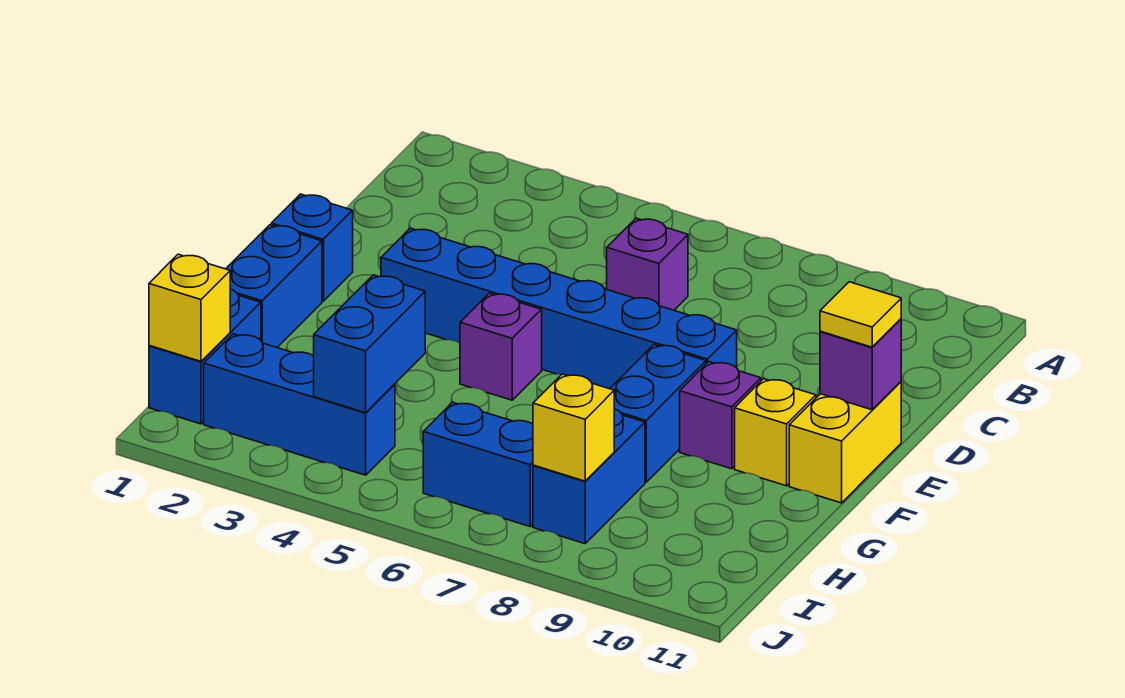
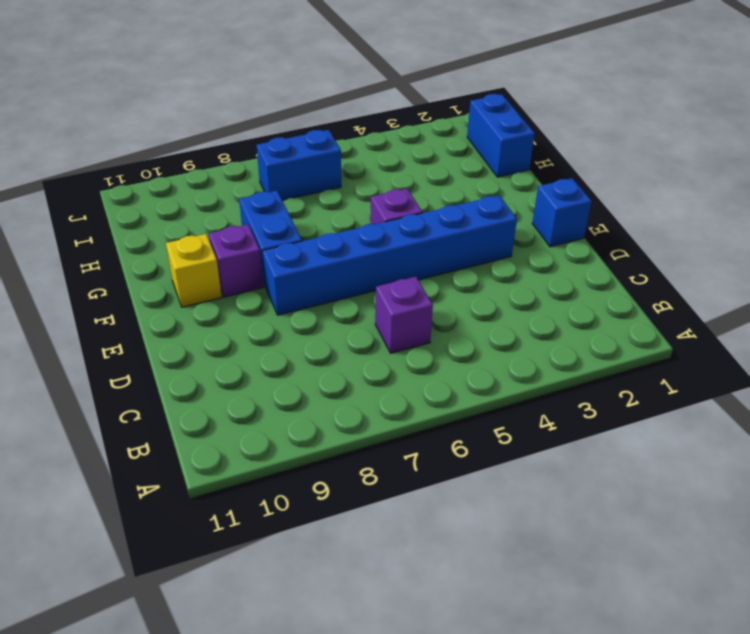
none -> yellow brick E11:F11 level 1
none -> blue brick F1:G1 level 1
none -> blue brick H8:I8 level 1

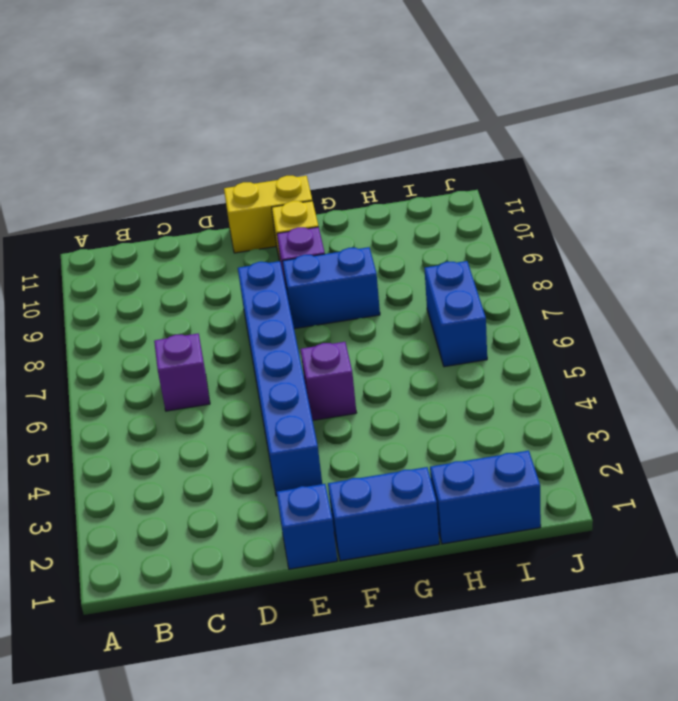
none -> blue brick H8:I8 level 1
none -> blue brick I2:I4 level 1
none -> purple brick E11 level 2

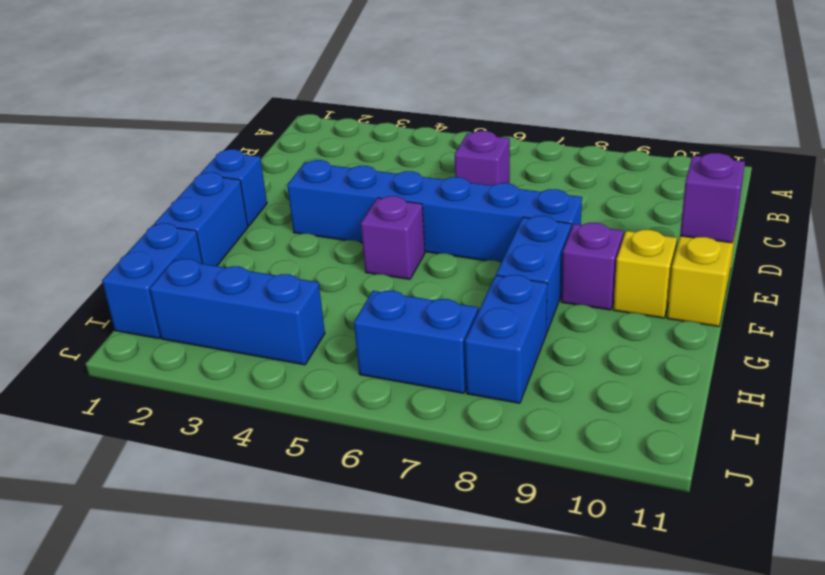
none -> blue brick H4:I4 level 2
none -> yellow brick I1 level 2
none -> yellow brick I8 level 2

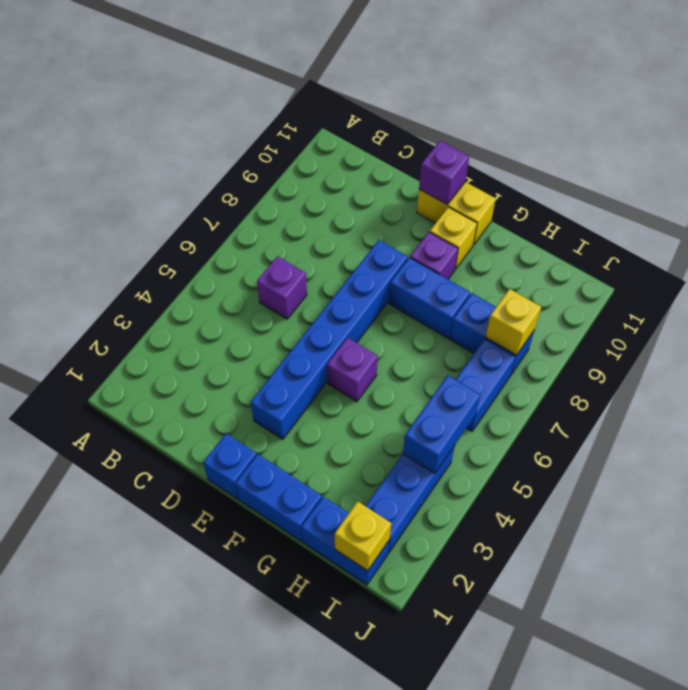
blue brick I4:I5 level 2 -> blue brick H4:I4 level 2
none -> yellow tile E11 level 3

